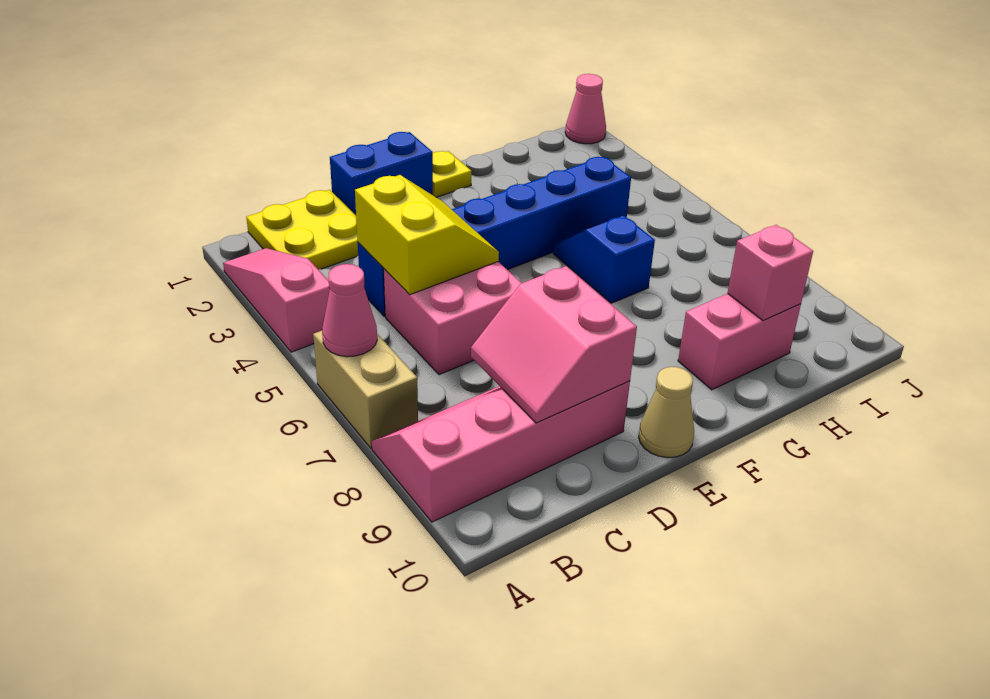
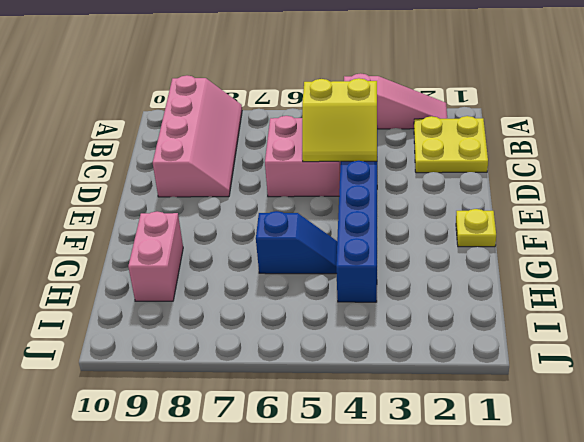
none -> tan brick A6:A7 level 1
none -> blue brick D1:E1 level 1
none -> tan cone E10 level 1

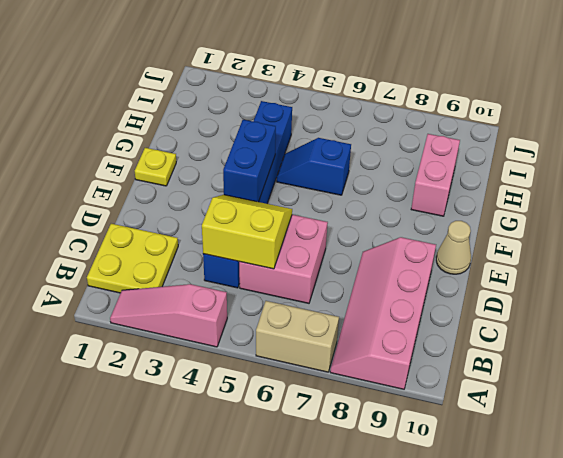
blue brick E4:F4 level 2 -> blue brick D1:E1 level 1
none -> pink cone J1 level 1
none -> pink cone A6 level 2
none -> pink slope C8:D9 level 2 top D

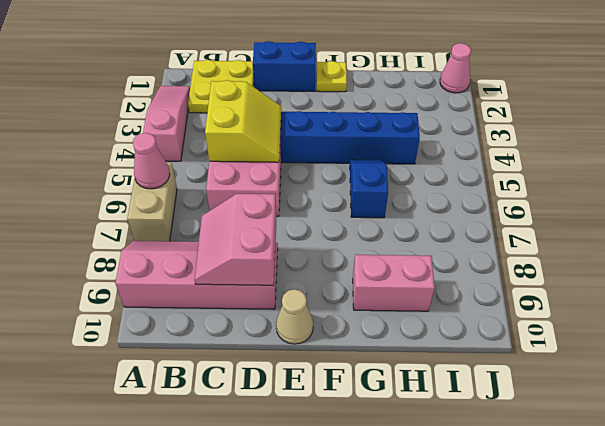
none -> pink brick H9 level 2

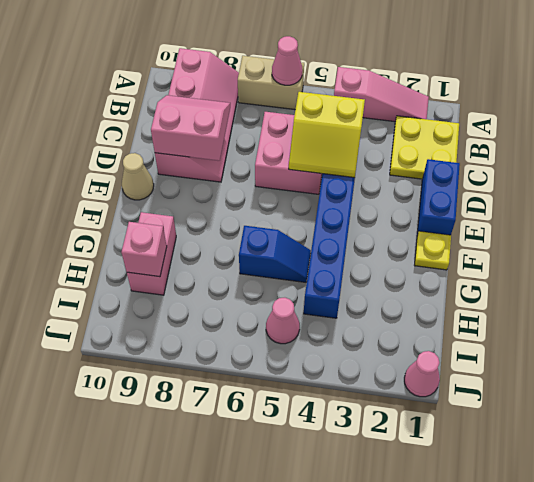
pink cone I5 level 1 -> none

